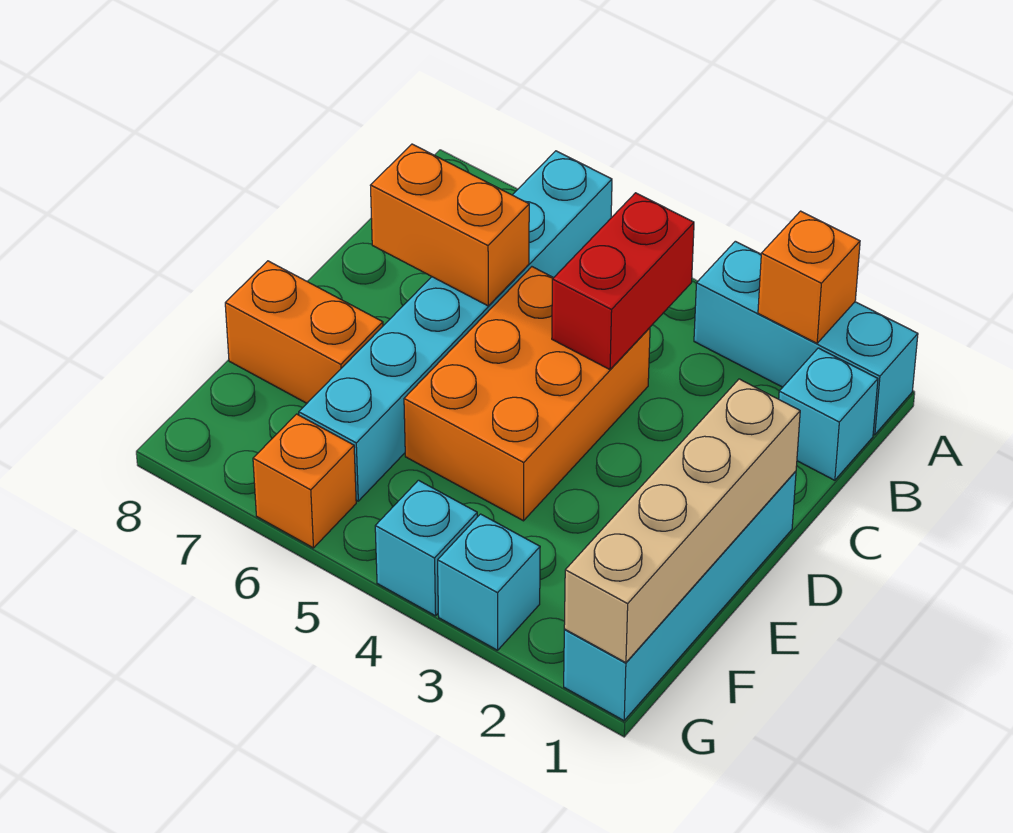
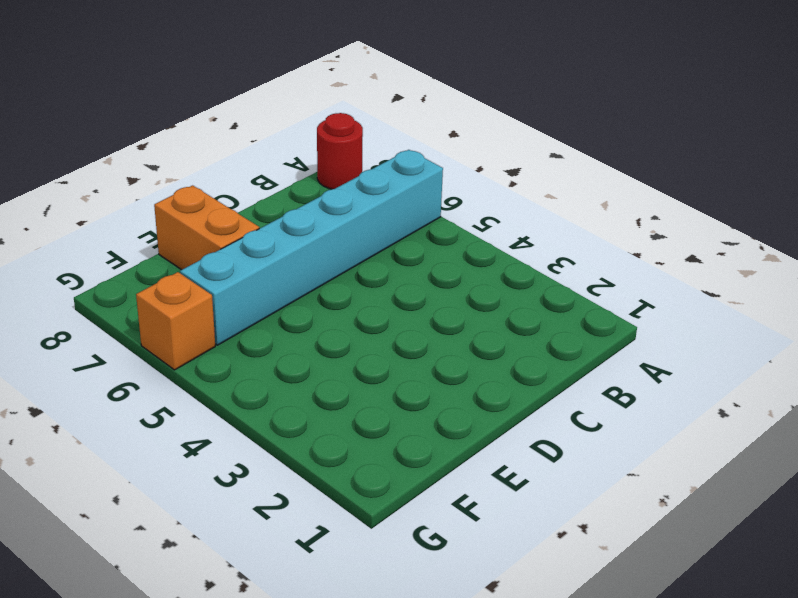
red round brick A8 level 1 -> none
none -> cyan brick A1:A3 level 1
none -> cyan brick B1 level 1
none -> orange brick C4:E5 level 1

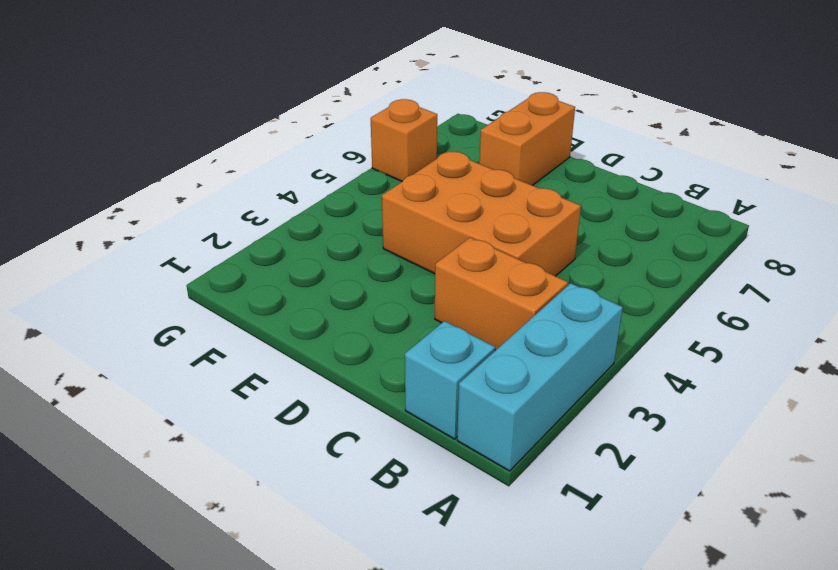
orange brick B3:C3 level 1 -> orange brick C6:C7 level 2
none -> cyan brick A6:F6 level 1
none -> cyan brick D1:G1 level 1
none -> cyan brick G3 level 1

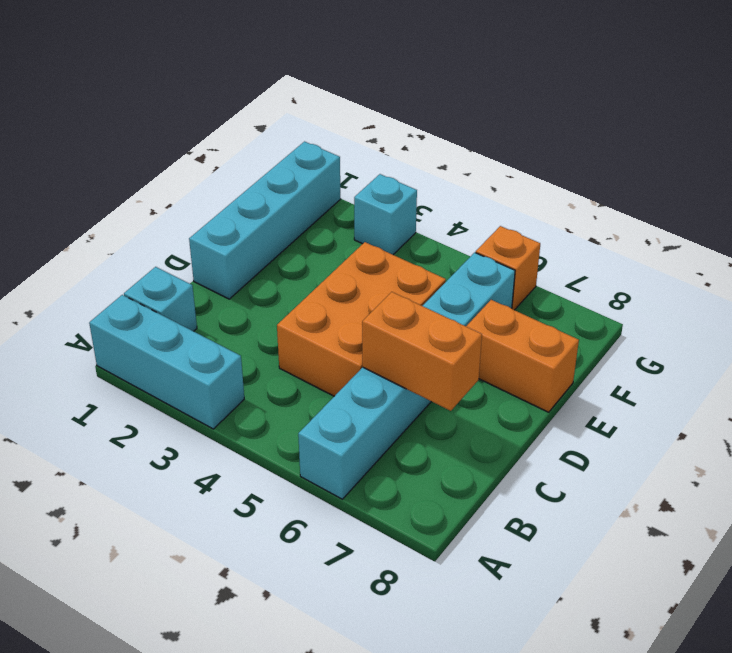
none -> cyan brick G4 level 1
none -> orange brick A2 level 2
none -> red brick B4:C4 level 2

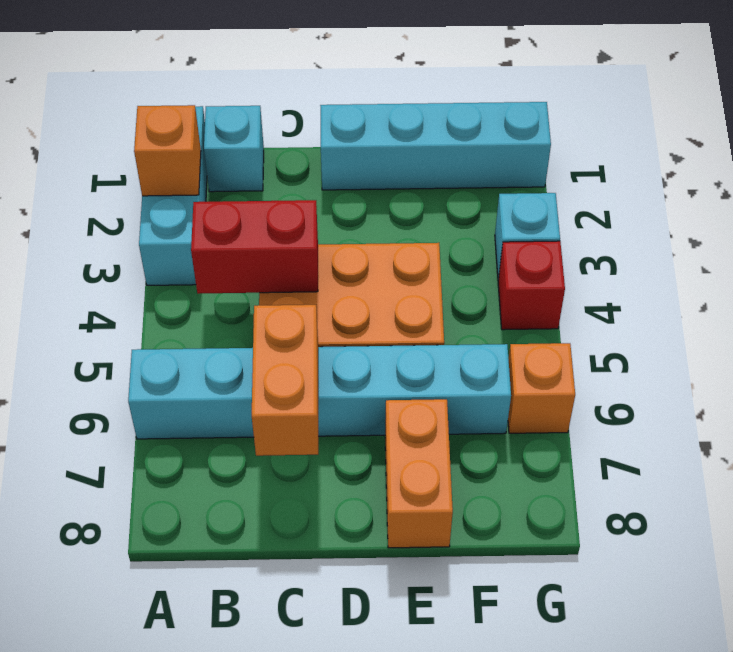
red brick G4 level 1 -> cyan brick G4 level 1
none -> tan brick D1:G1 level 2

